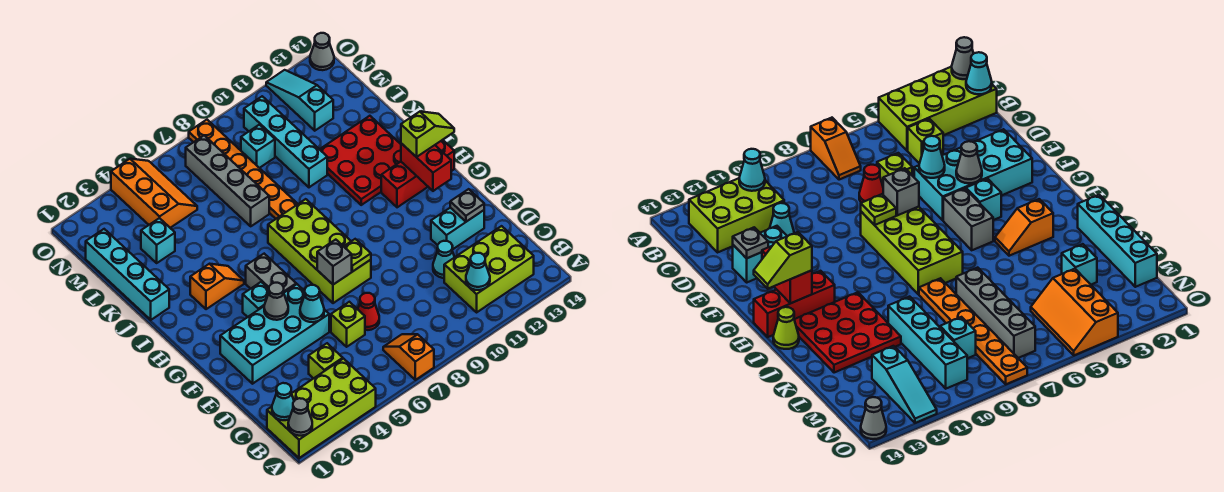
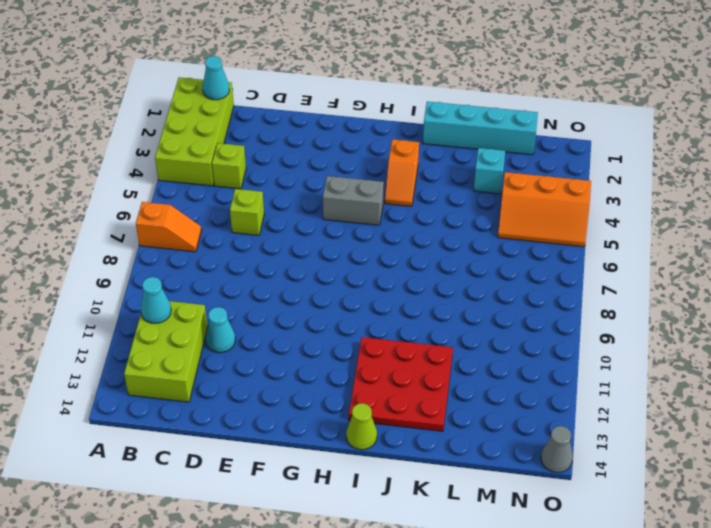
none -> red cone D7 level 1
none -> cyan brick E2:F5 level 1
none -> cyan brick E12:E13 level 1
none -> lime brick F7:I8 level 1

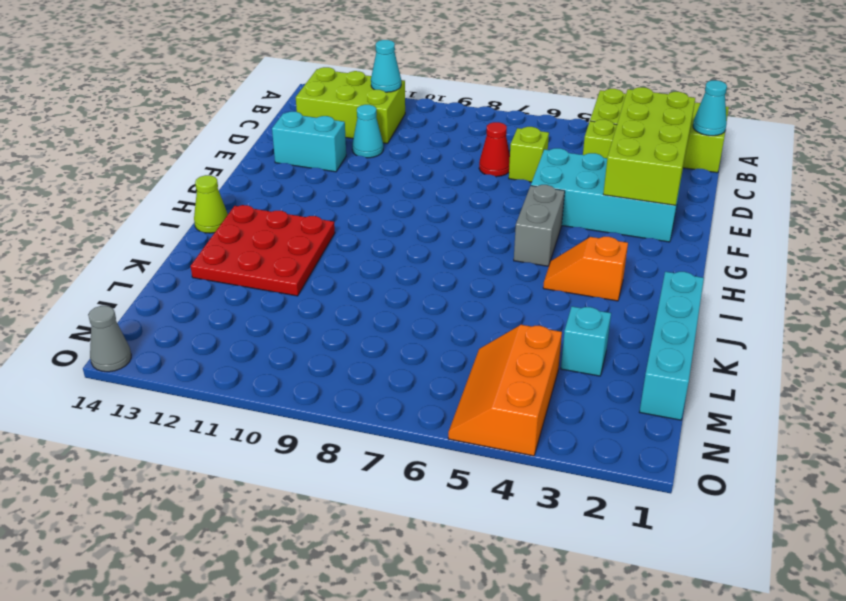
lime brick C2:F3 level 2 -> lime brick F7:I8 level 1
none -> orange slope A7:B7 level 1 top A
none -> cyan brick G4 level 1
none -> red brick H12:H14 level 1
none -> orange plate J8:O8 level 1

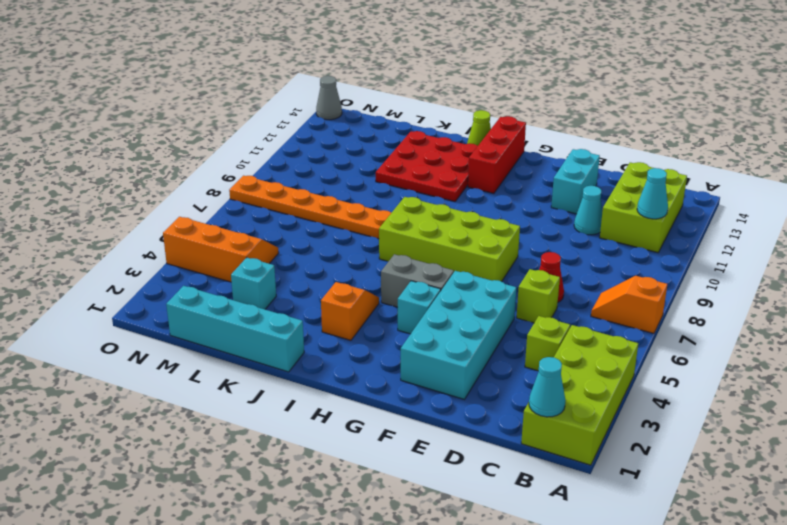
none -> grey brick K7:N7 level 1
none -> cyan brick K10:N10 level 1
none -> cyan brick M9 level 1
none -> cyan slope M12:O12 level 1 top M

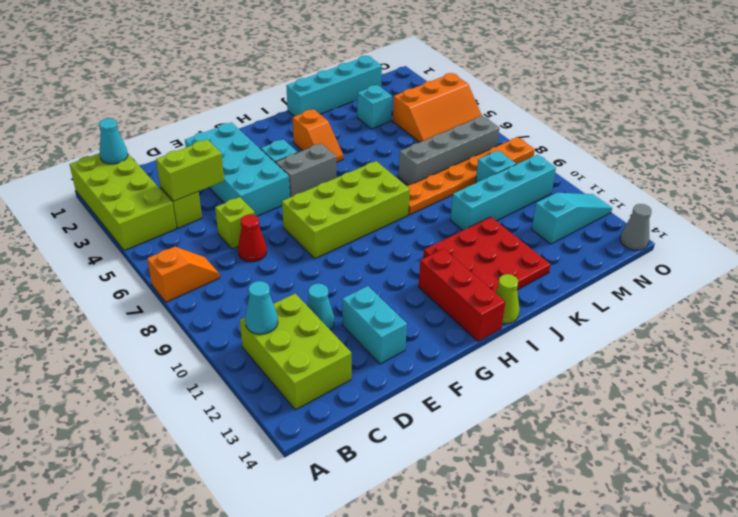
lime brick C4:D4 level 2 -> none
none -> grey cone A1 level 2
none -> cyan cone E5 level 2
none -> grey plate E13 level 2
none -> grey cone F4 level 2

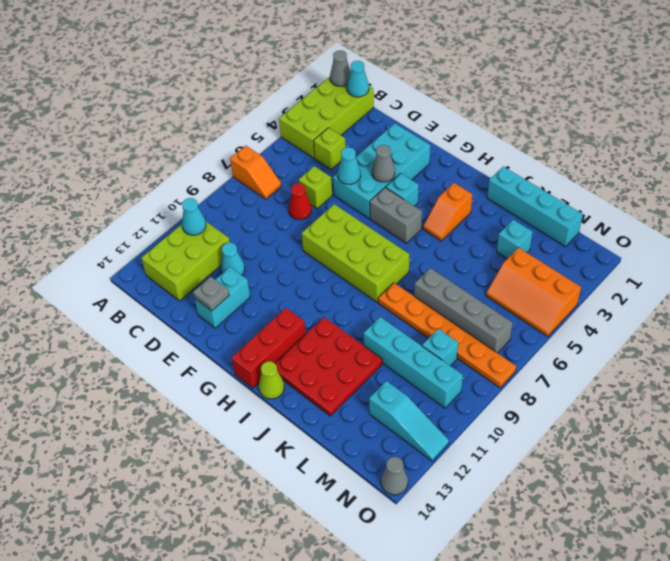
none -> grey brick F7 level 2
none -> lime plate F8 level 2
none -> red brick G13:H13 level 2
none -> lime slope H13:H14 level 3 top 13

